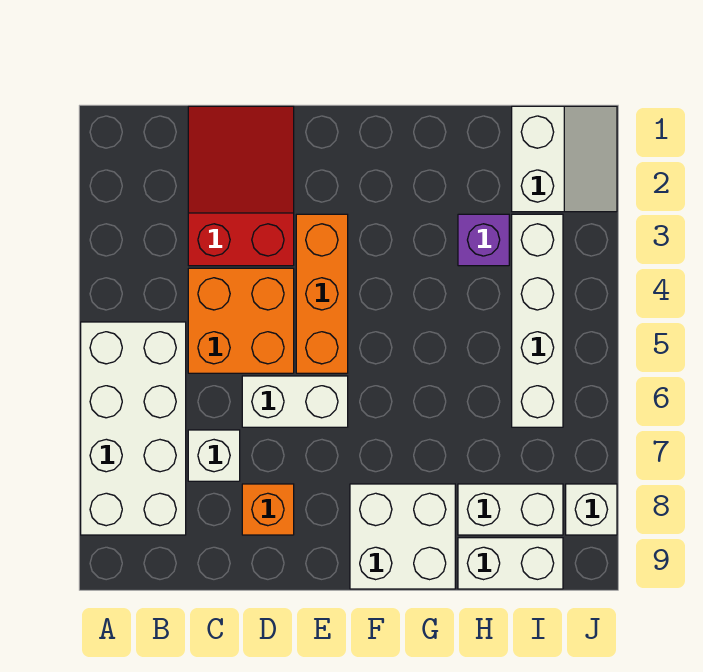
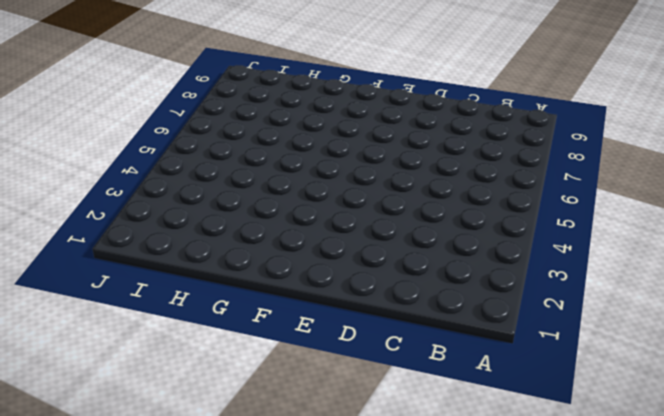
none -> white brick A5:B8 level 1
none -> red slope C1:D3 level 1 top 3
none -> orange brick C4:D5 level 1

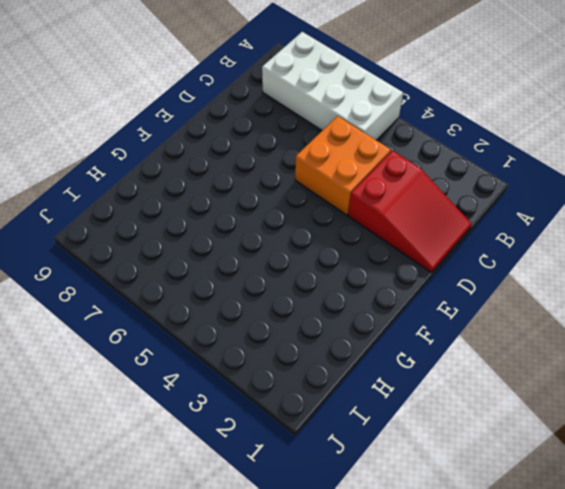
none -> white brick C7 level 1
none -> white brick D6:E6 level 1
none -> orange brick D8 level 1

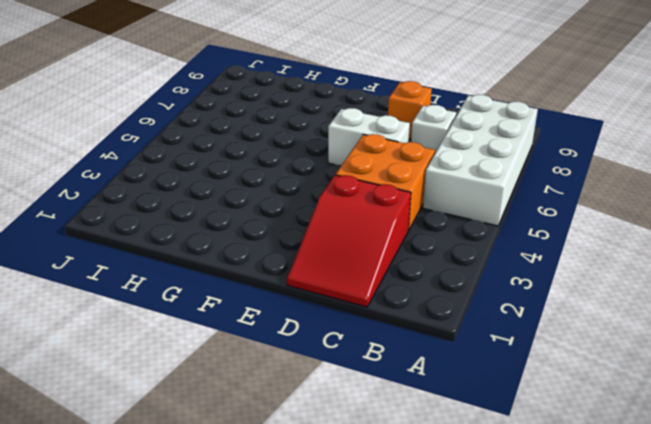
none -> orange brick E3:E5 level 1
none -> white brick F8:G9 level 1
none -> purple brick H3 level 1

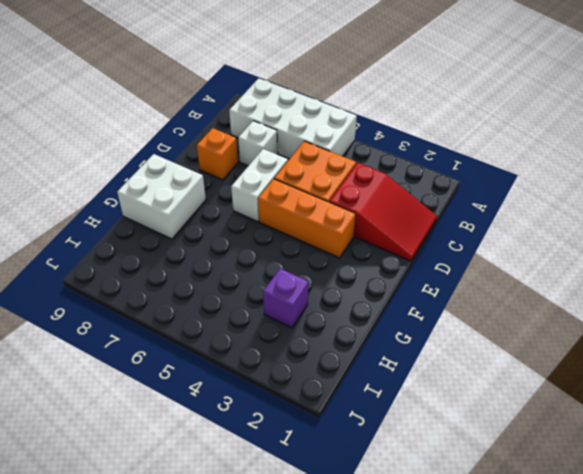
none -> white brick H8:I8 level 1
none -> white brick H9:I9 level 1
none -> white slope I1:J2 level 1 top I

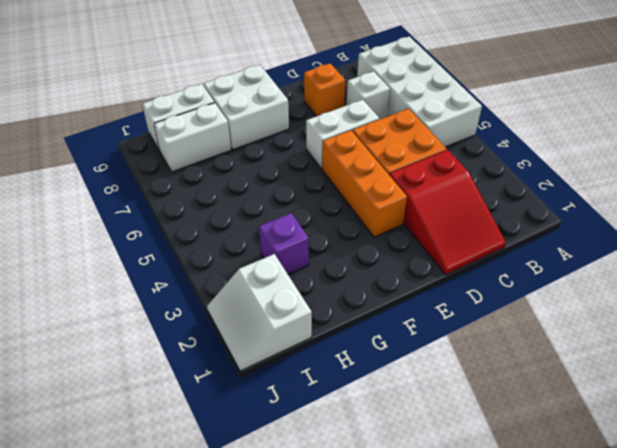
none -> white brick I3:I6 level 1
none -> white brick J8 level 1

